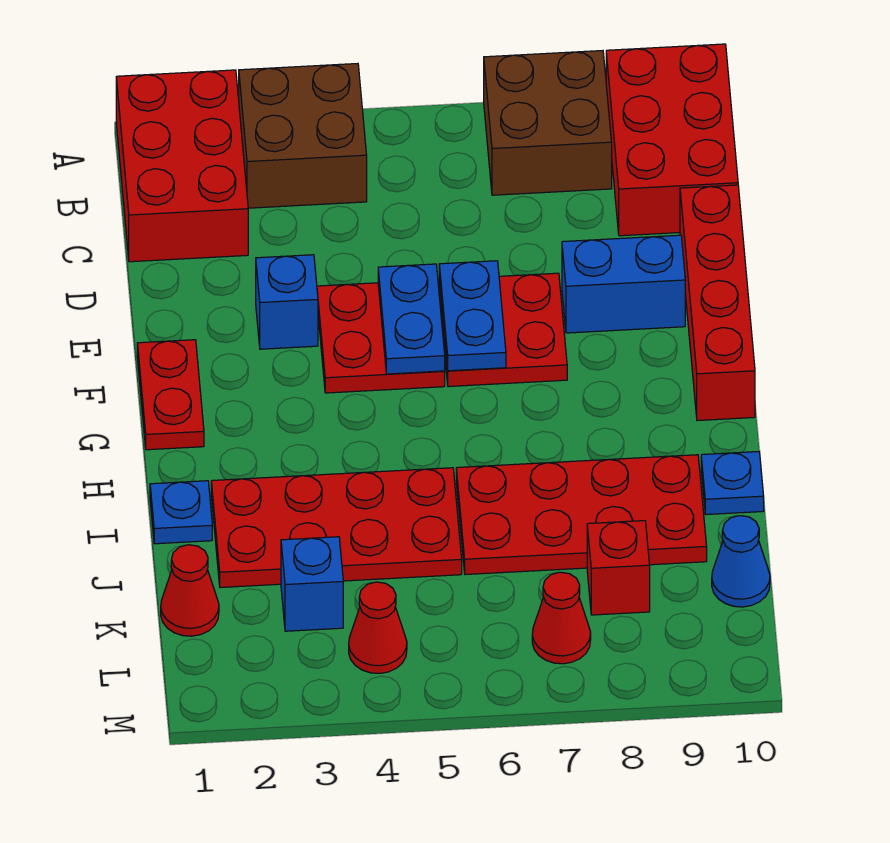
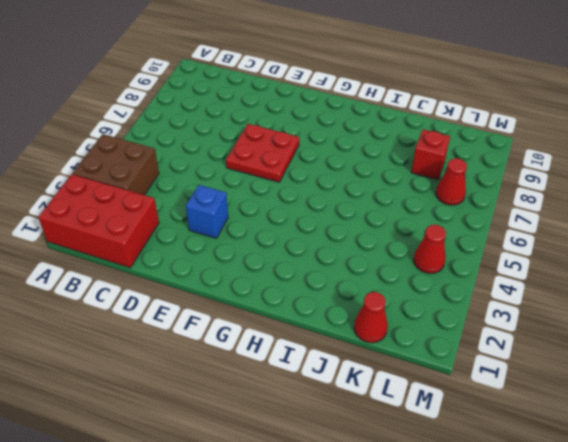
none -> brown brick A7:B8 level 1
none -> red brick A9:C10 level 1
none -> red brick D10:G10 level 1

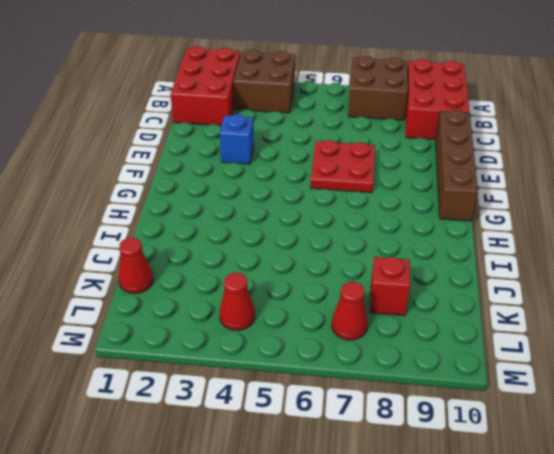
brown brick D10:G10 level 1 -> red brick D10:G10 level 1
none -> red plate E4:F5 level 1
none -> blue brick E8:E9 level 1
none -> red plate F1:G1 level 1

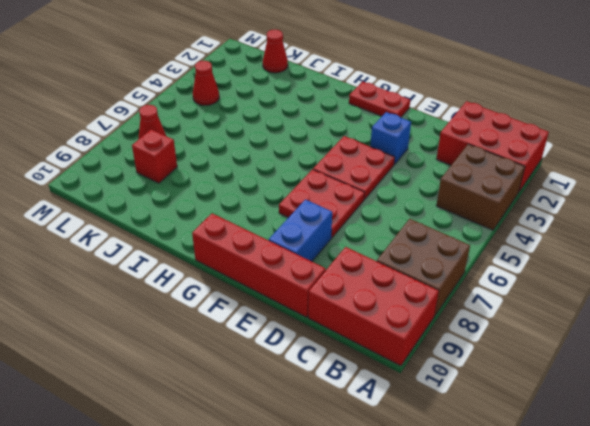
none -> blue plate I1 level 1
none -> red plate I2:J5 level 1
none -> red plate I6:J9 level 1

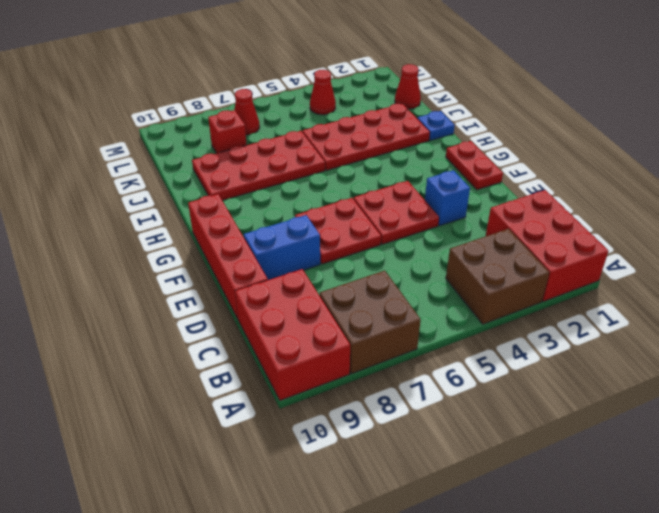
none -> blue plate I10 level 1
none -> blue brick K3 level 1
none -> blue cone K10 level 1

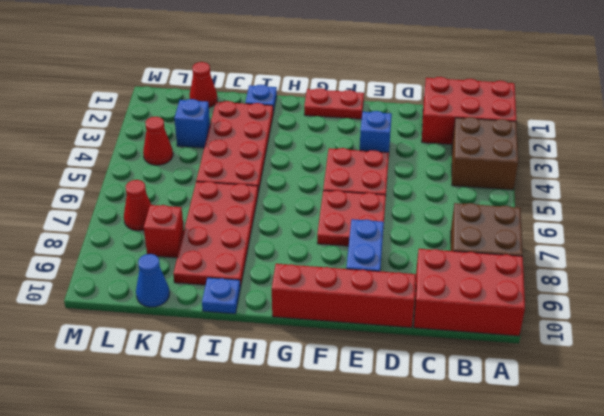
none -> blue plate E5:F5 level 2
none -> blue plate E6:F6 level 2

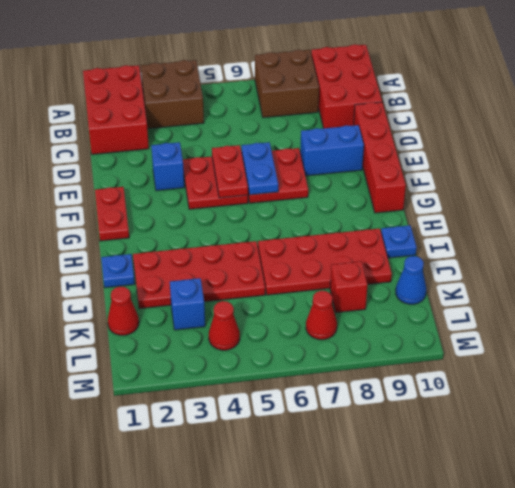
red plate E5:F5 level 2 -> blue plate E5:F5 level 2

